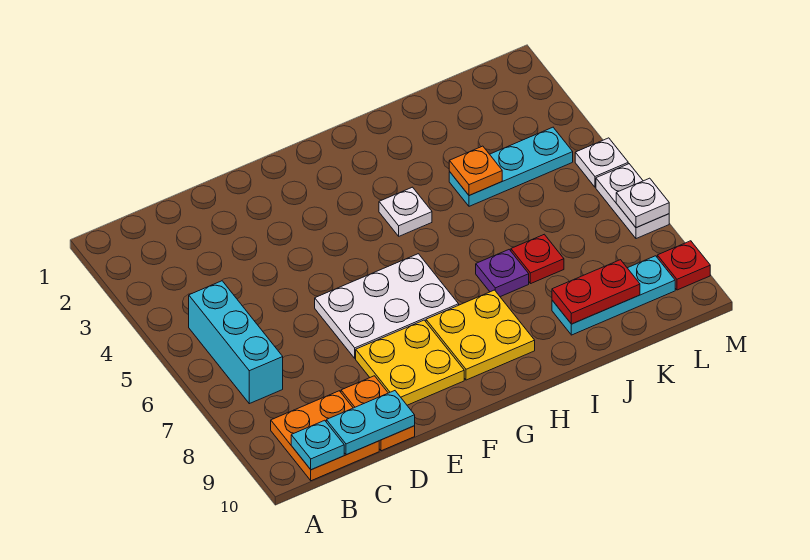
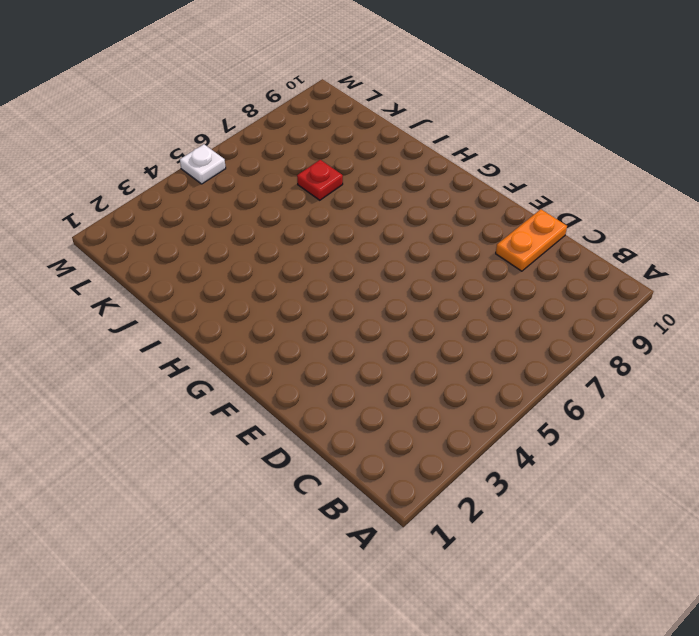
none -> cyan brick B5:B7 level 1
none -> orange plate B9:C10 level 1
none -> white plate E6:G7 level 1

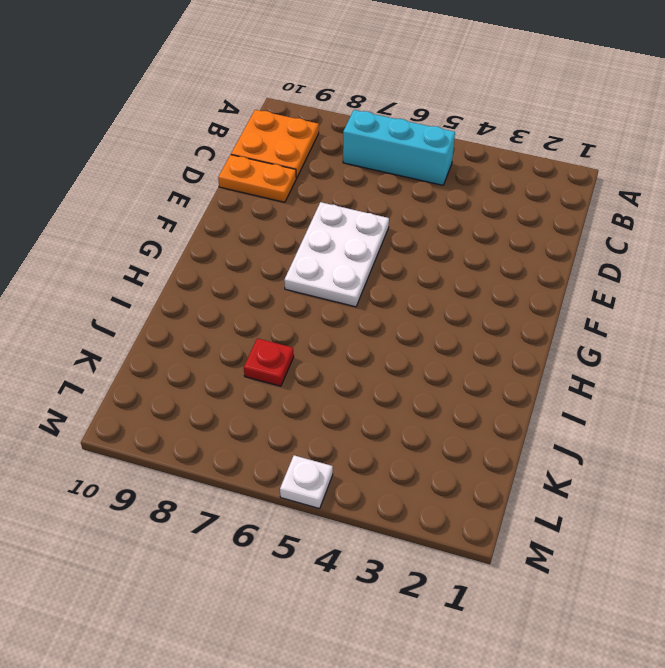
none -> yellow plate E8:F9 level 1
none -> yellow plate G8:H9 level 1
none -> white plate H4 level 1

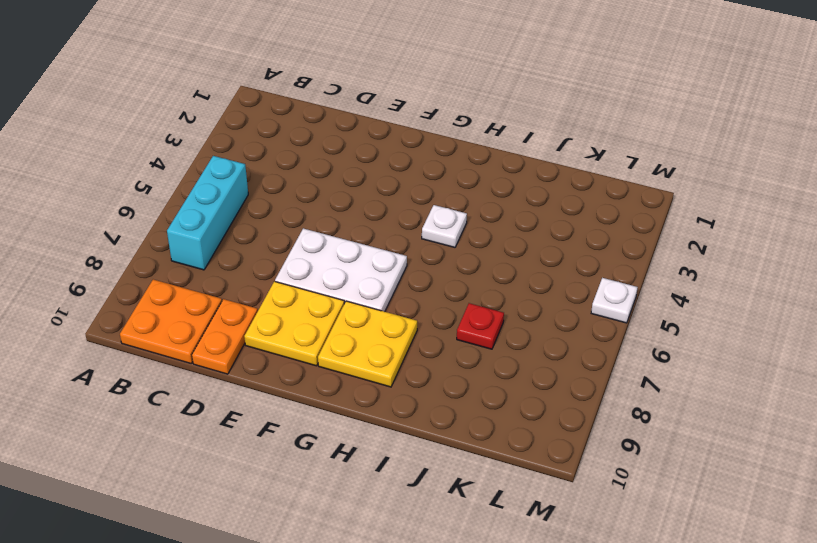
none -> purple plate I7 level 1
none -> cyan plate J4:L4 level 1
none -> cyan plate J9:L9 level 1

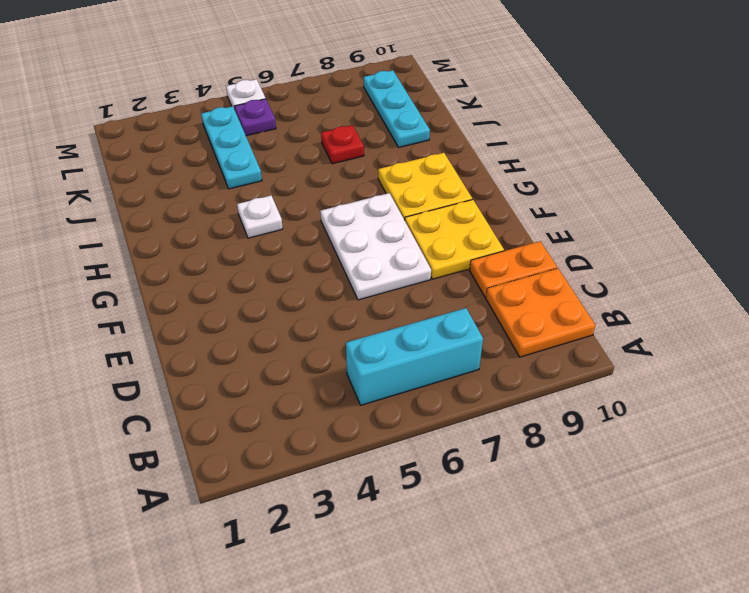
purple plate L5 level 1 -> purple plate I7 level 1
none -> white plate M6:M7 level 1
none -> red plate M9 level 1
none -> cyan plate B10 level 2

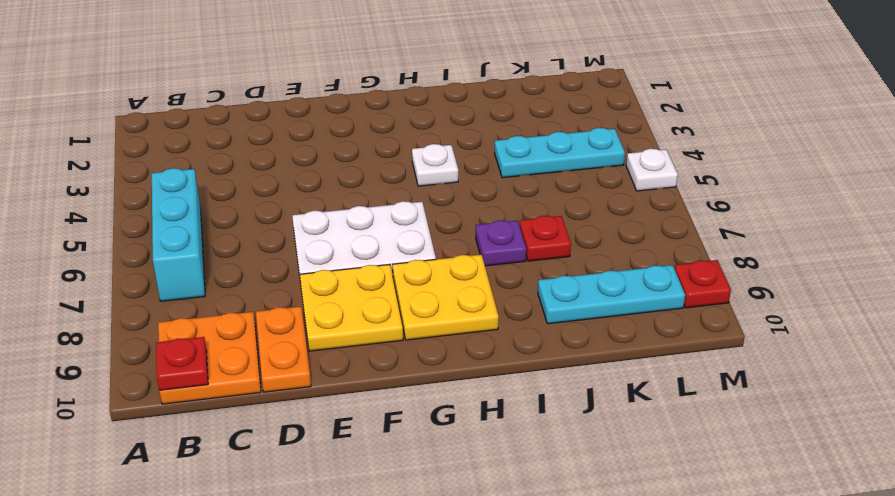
red plate B10 level 2 -> cyan plate B10 level 2
none -> white plate M6:M7 level 1
none -> cyan plate C10:D10 level 2
none -> orange plate J4 level 2

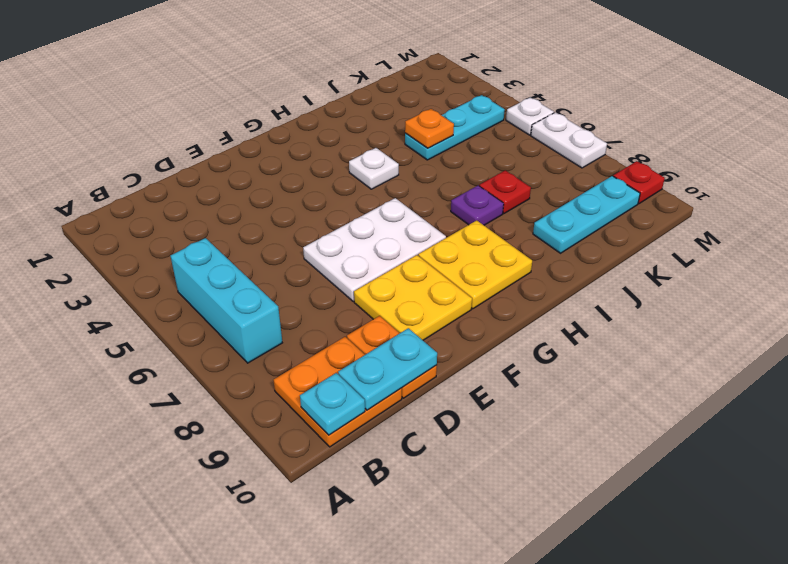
none -> red plate J9:K9 level 2
none -> white plate M7 level 2

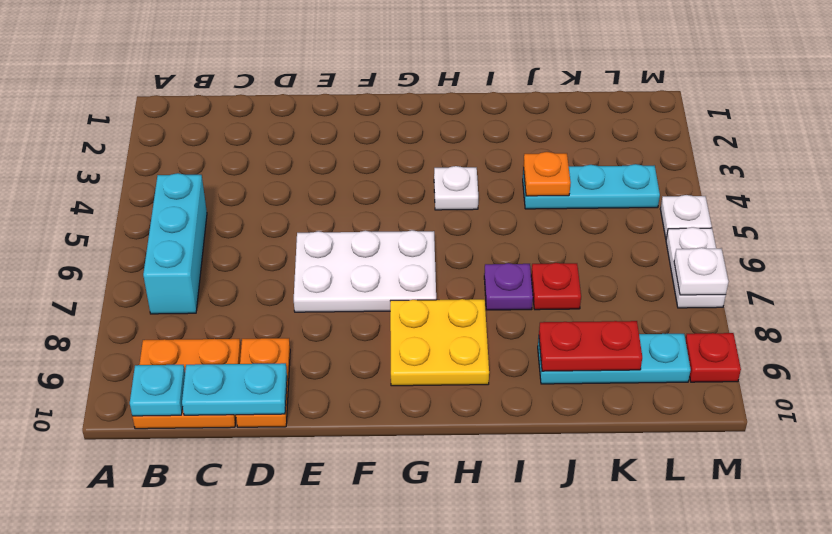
none -> yellow plate E8:F9 level 1

